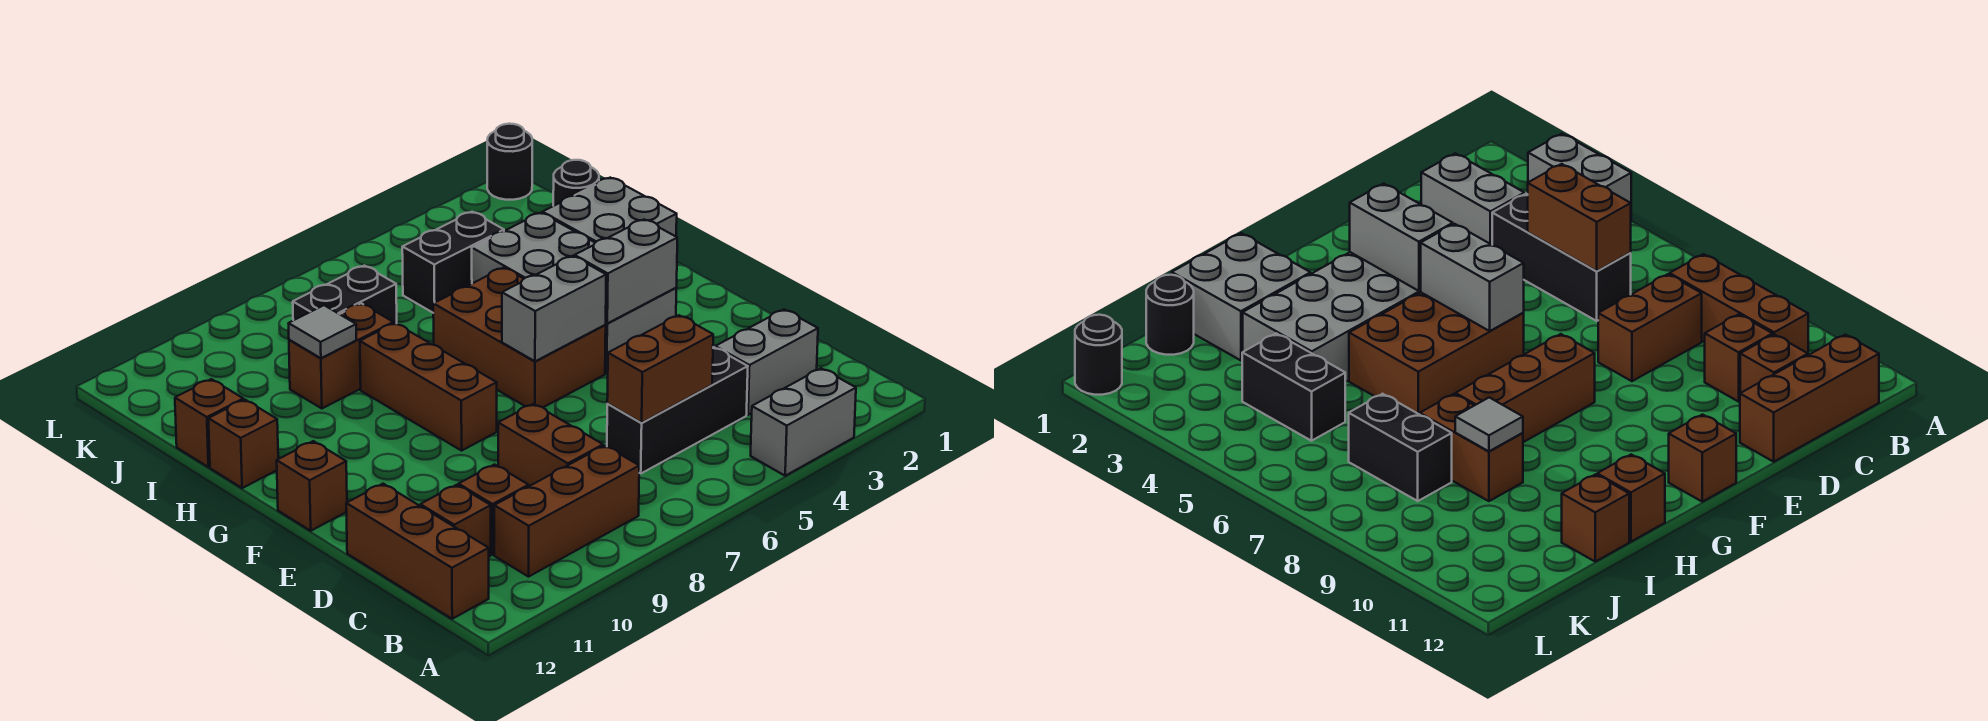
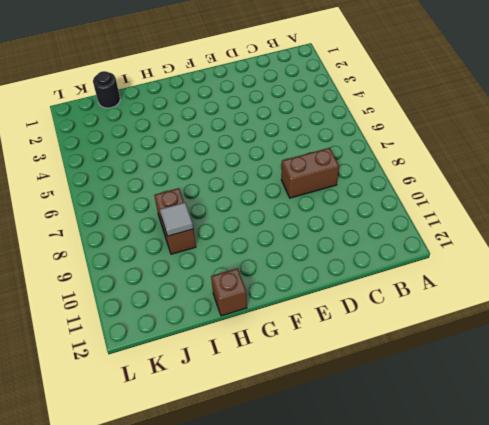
none -> grey brick A3:A4 level 1
none -> brown brick B8:B10 level 1
none -> brown brick B12:D12 level 1

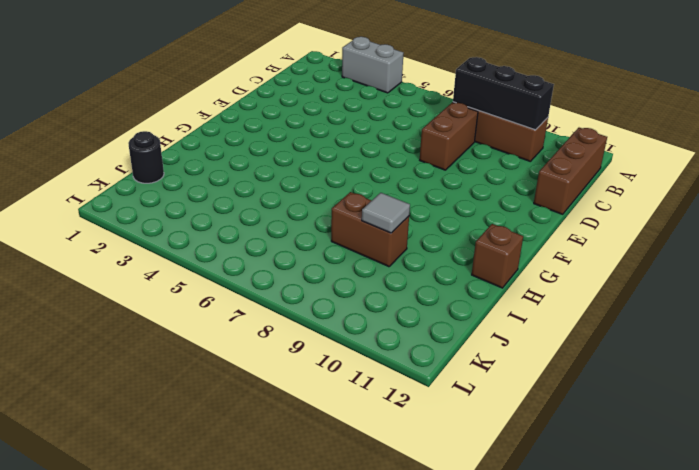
black brick B8:B10 level 2 -> black brick C4:C6 level 1
none -> grey brick C2:C3 level 1
none -> brown brick C10 level 1
none -> brown brick C11 level 1

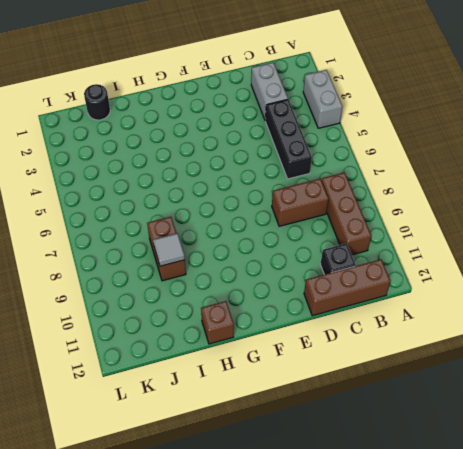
black brick C11 level 1 -> brown brick C11 level 1
none -> brown brick C10 level 1
none -> grey brick F3:I4 level 1
none -> brown brick F5:H6 level 1

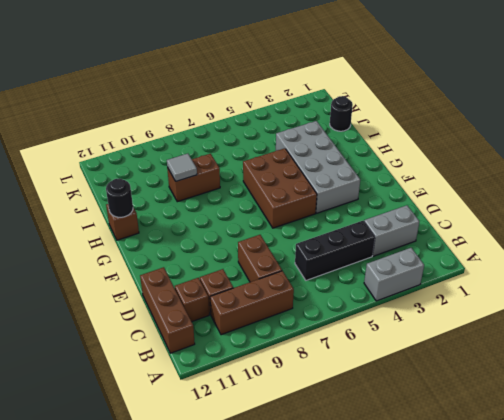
black round brick H12 level 2 -> black round brick L1 level 1
none -> brown brick F8:H8 level 1
none -> brown brick F12 level 1
none -> grey brick H1:I2 level 1

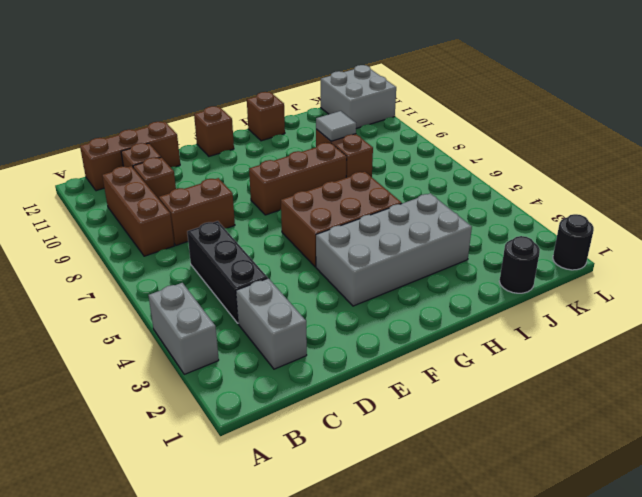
grey brick K11:L12 level 1 -> grey brick H1:I2 level 1
none -> brown brick I12 level 1
none -> black brick J4:J5 level 1
none -> black brick J7:J8 level 1

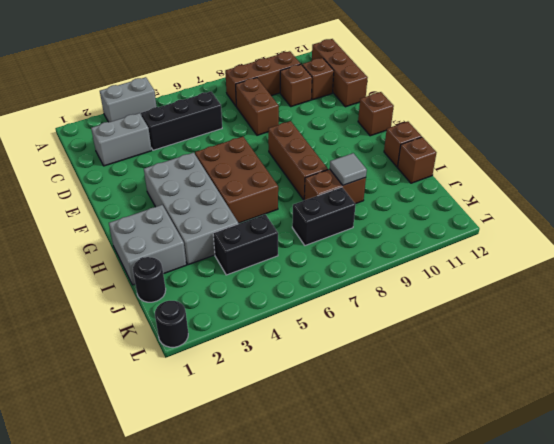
none -> brown brick C5:C6 level 2
none -> grey brick F3:F4 level 2
none -> grey brick F5:F6 level 2

